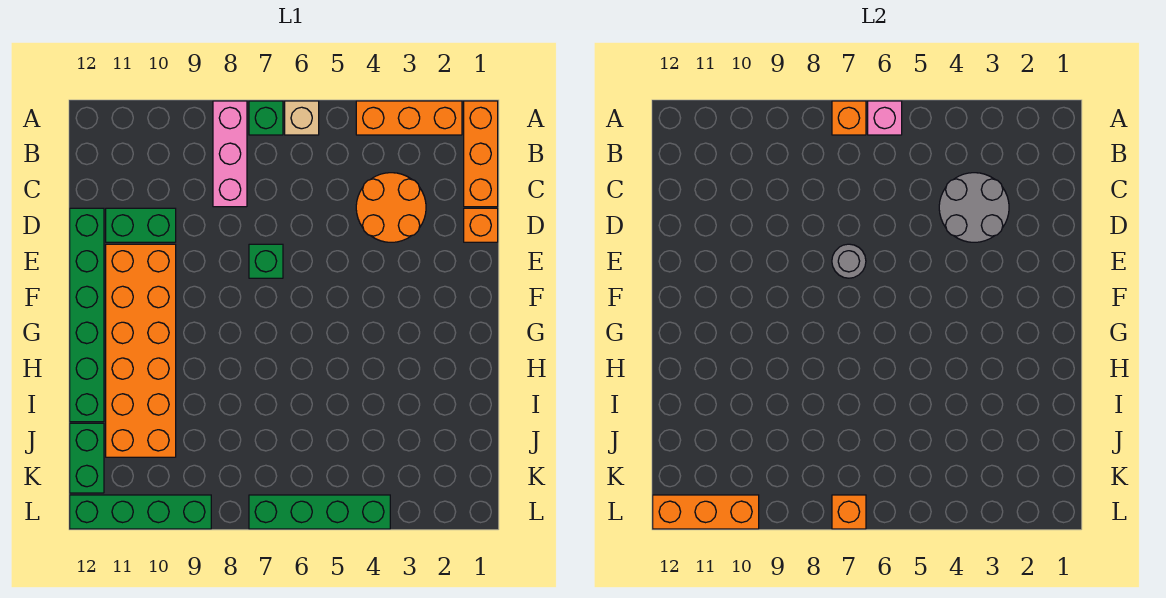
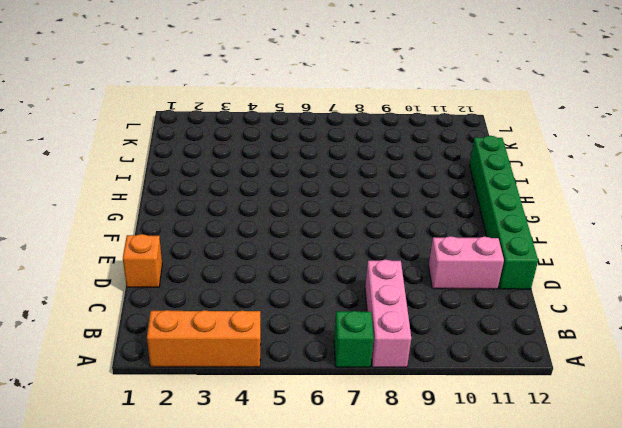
pink brick D10:D11 level 1 -> green brick D10:D11 level 1
none -> orange brick A1:C1 level 1
none -> tan brick A6 level 1
none -> orange round brick C3:D4 level 1

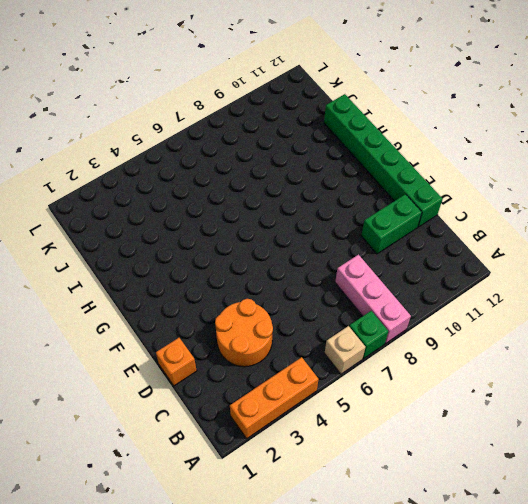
none -> orange brick A1:C1 level 1
none -> green brick E7 level 1
none -> orange brick E10:J11 level 1

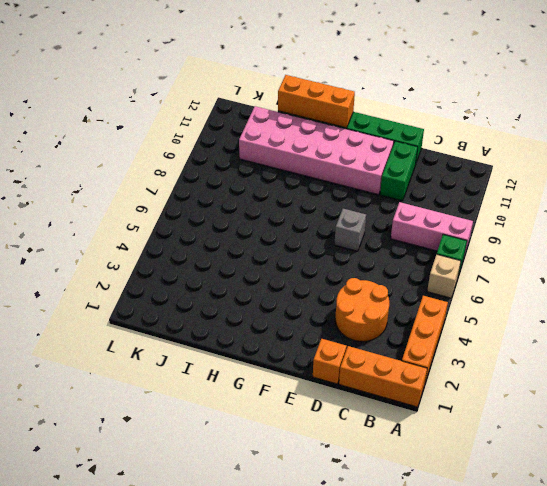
grey brick E7 level 1 -> green brick E7 level 1
pink brick E10:J11 level 1 -> orange brick E10:J11 level 1
orange brick G12:I12 level 2 -> orange brick L10:L12 level 2
none -> green brick J12:K12 level 1
none -> green brick L4:L7 level 1
none -> green brick L9:L12 level 1

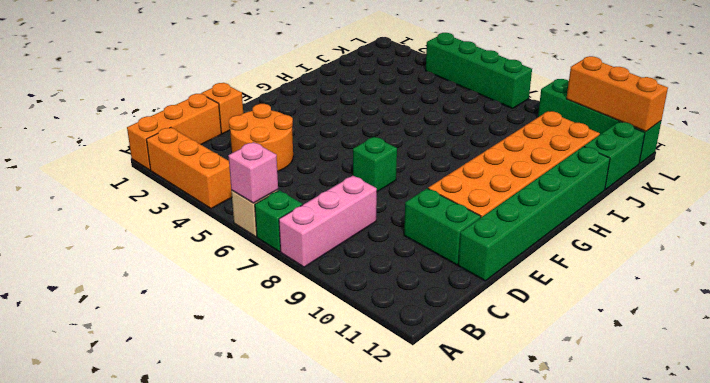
none -> orange brick A7 level 2
none -> grey round brick C3:D4 level 2
none -> grey round brick E7 level 2

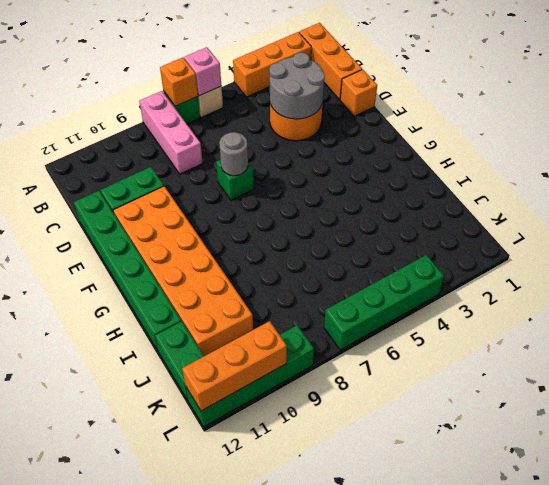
none -> orange brick L7 level 2

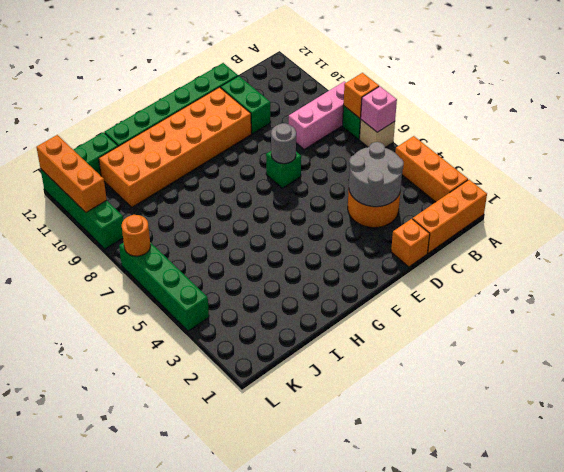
orange round brick L7 level 2 -> orange brick L7 level 2

